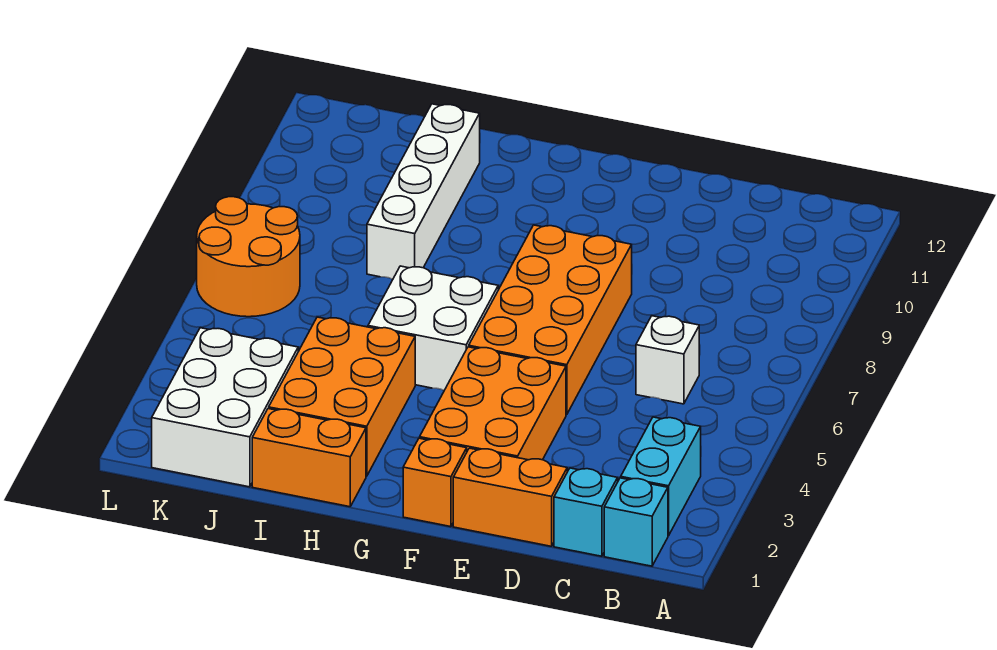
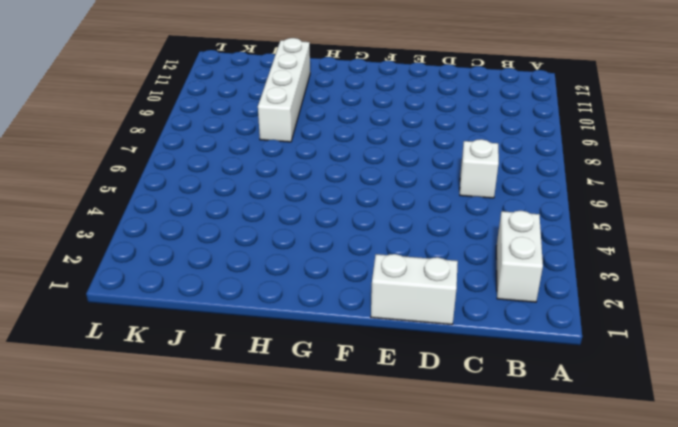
white brick B2:B3 level 1 -> cyan brick B2:B3 level 1
white brick D1:E1 level 1 -> orange brick D1:E1 level 1
none -> cyan brick B1 level 1
none -> cyan brick C1 level 1
none -> orange brick E2:F4 level 1

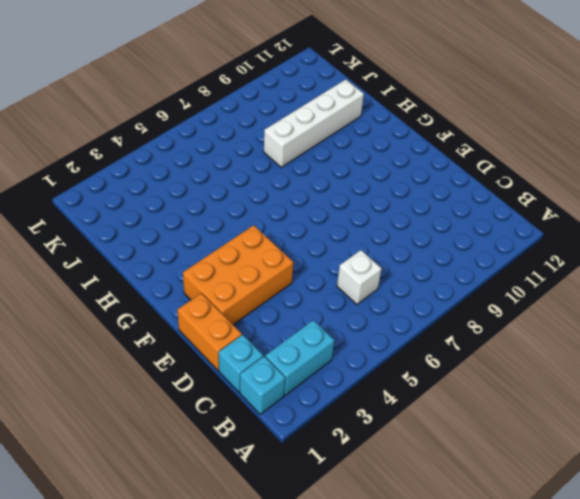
none -> orange brick E5:F8 level 1
none -> orange brick F1 level 1
none -> white brick G5:H6 level 1

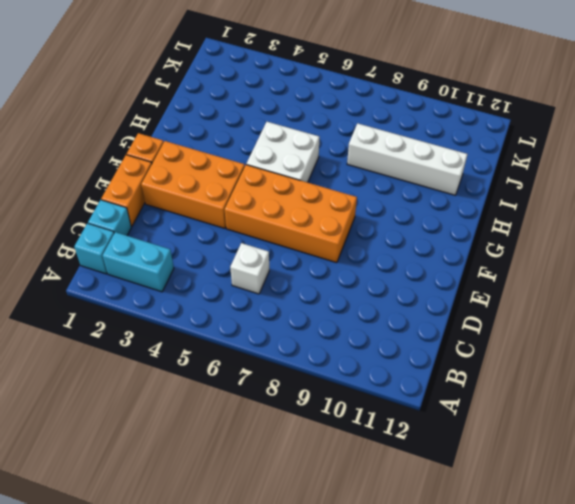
none -> orange brick H1:I1 level 1
none -> orange brick H2:I4 level 1
none -> white brick J1:K3 level 1

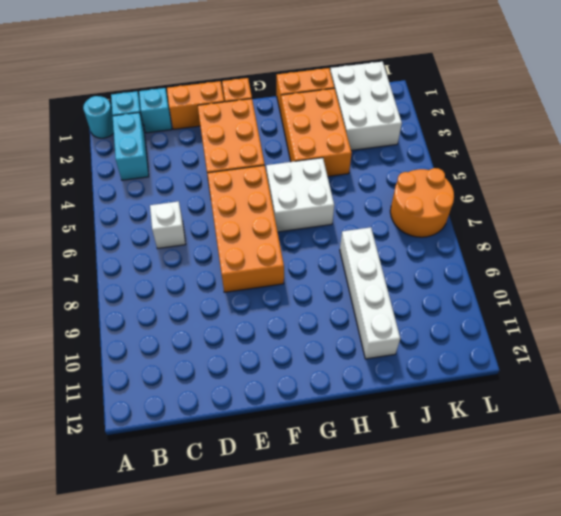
cyan round brick A1 level 1 -> none

